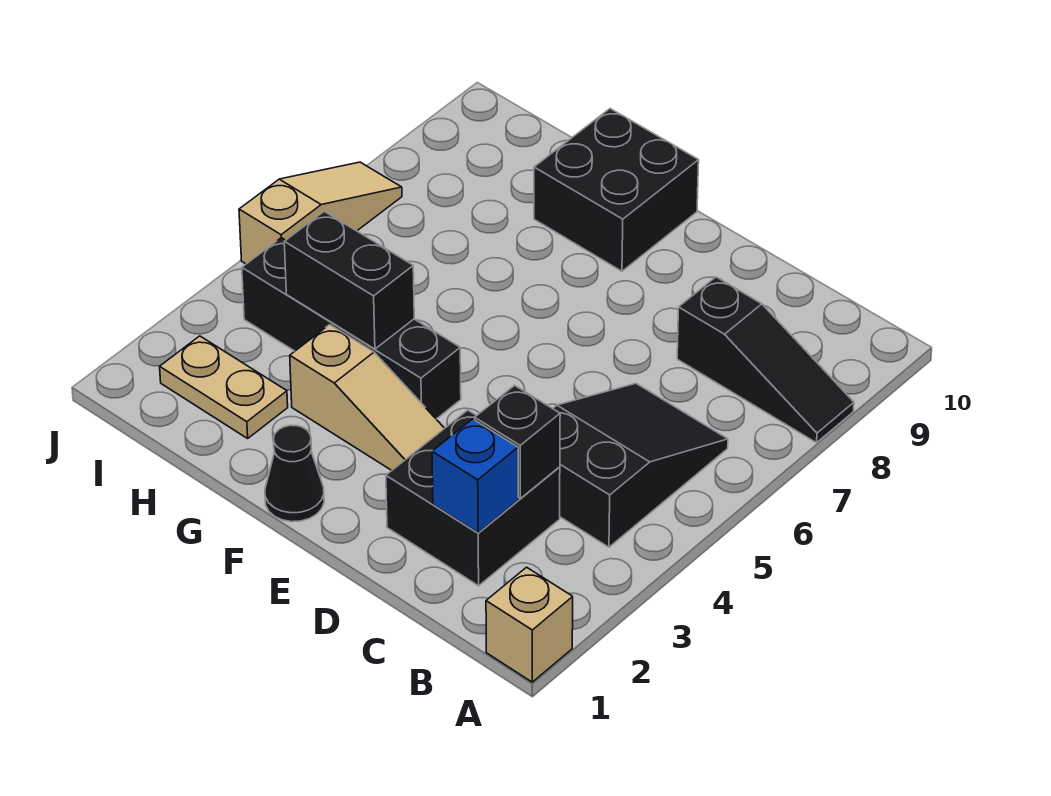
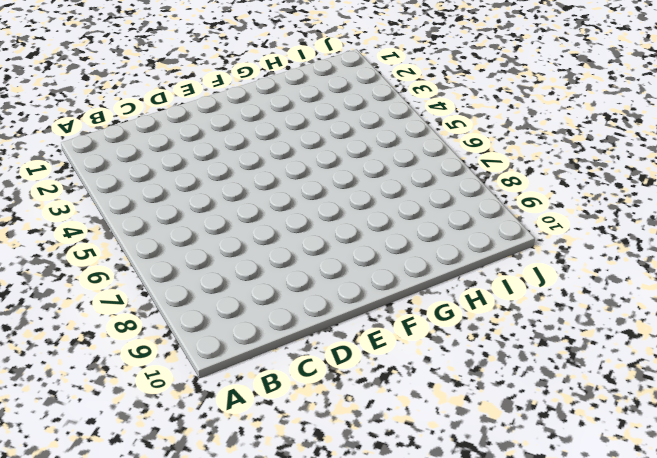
none -> tan brick A1 level 1
none -> black slope A8:C8 level 1 top C
none -> black slope B4:C6 level 1 top 4

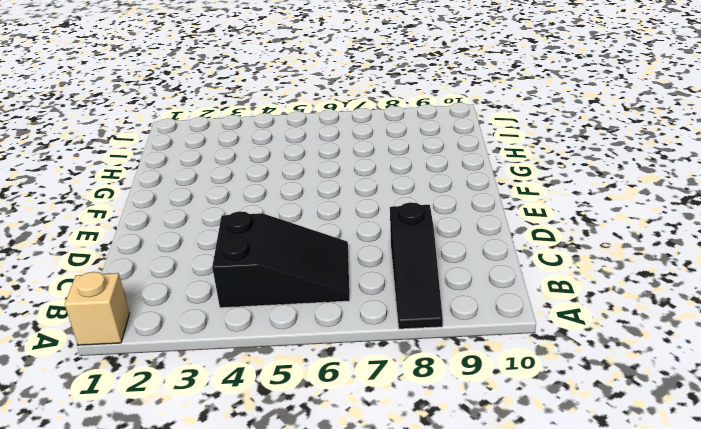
none -> black brick C2:D3 level 1
none -> tan slope E3:G3 level 1 top G
none -> black cone F1 level 1

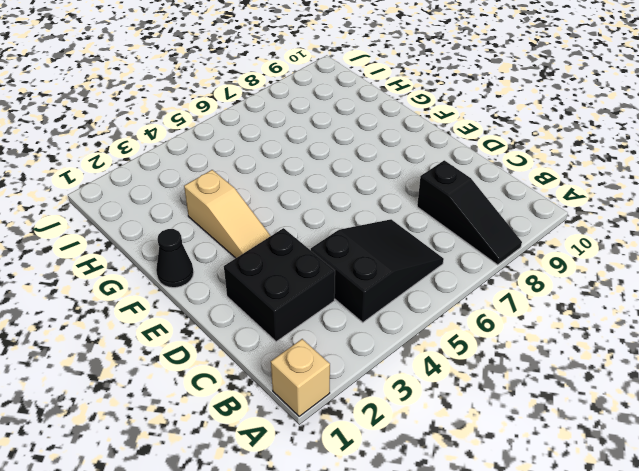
none -> black brick F4:I4 level 1
none -> black brick F9:G10 level 1
none -> tan plate H2:I2 level 1

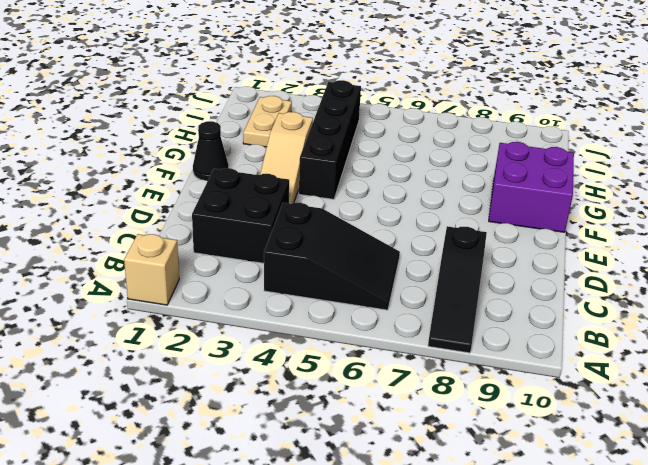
purple brick F9:G10 level 1 -> black brick F9:G10 level 1
none -> tan slope J5:J7 level 1 top 5
none -> blue brick C2 level 2
none -> black brick C3 level 2

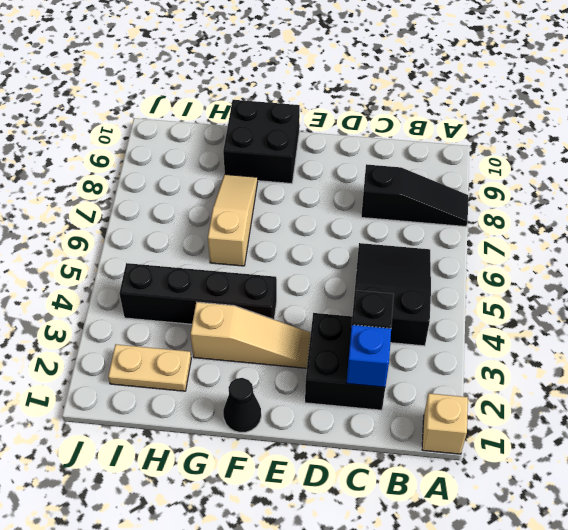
tan slope G6:G8 level 1 top 6 -> tan slope J5:J7 level 1 top 5
none -> black brick G4:H4 level 2

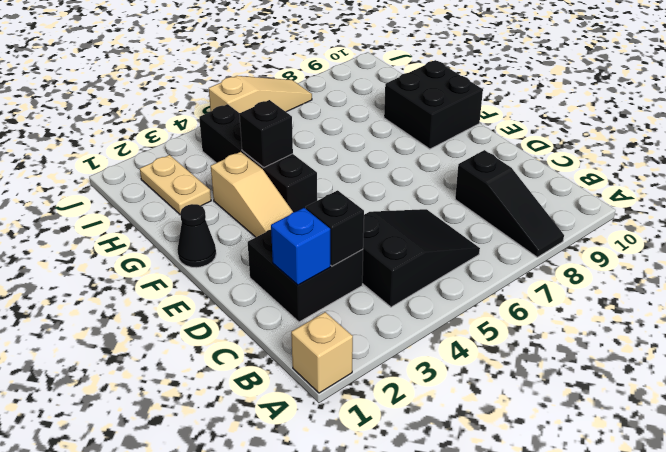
black brick G4 level 2 -> black brick G4:H4 level 2

